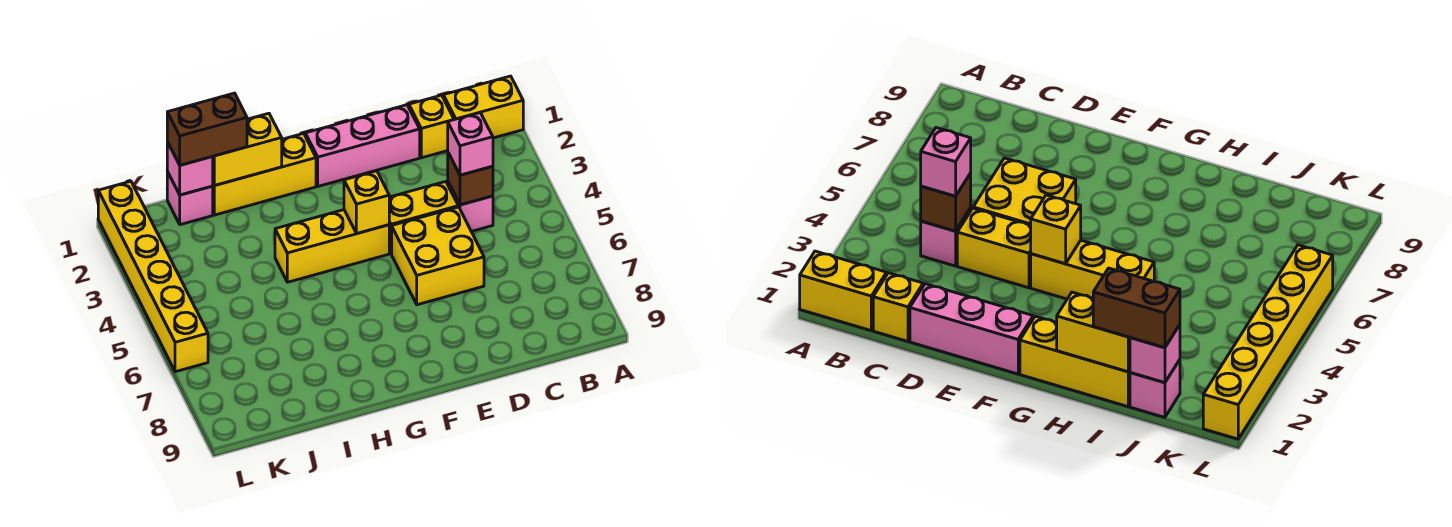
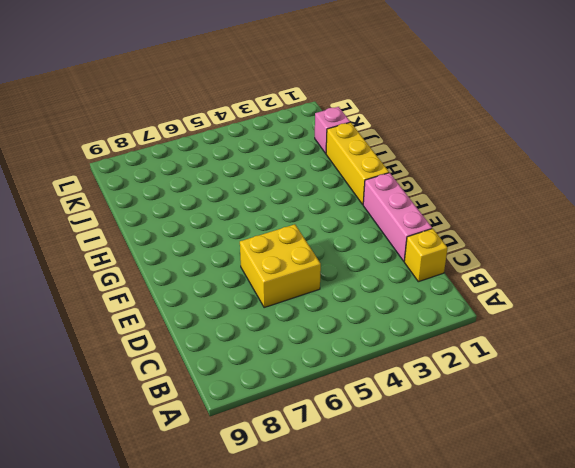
none -> yellow brick A1:B1 level 1
none -> pink brick C4 level 1
none -> yellow brick D4:E4 level 1

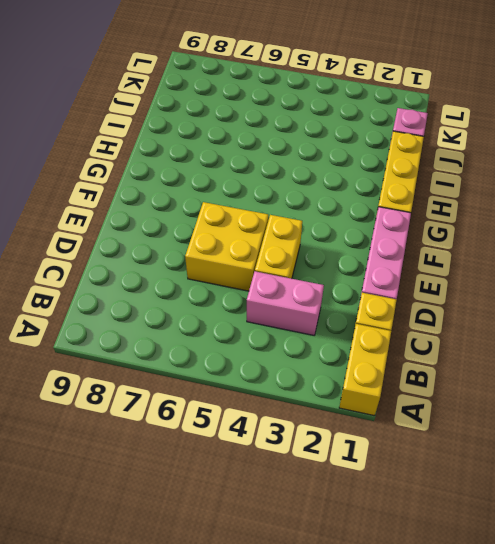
pink brick C3:C4 level 1 -> pink brick C4 level 1
none -> yellow brick F4:H4 level 1
none -> yellow brick L1:L6 level 1
none -> brown brick C4 level 2

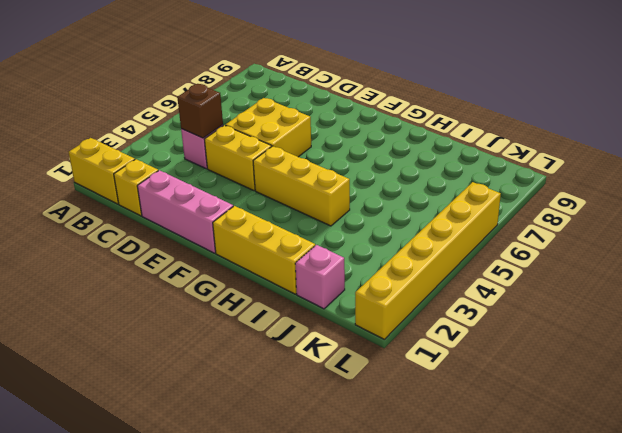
none -> yellow brick F4 level 2
none -> yellow brick H1:I1 level 2
none -> pink brick J1 level 2

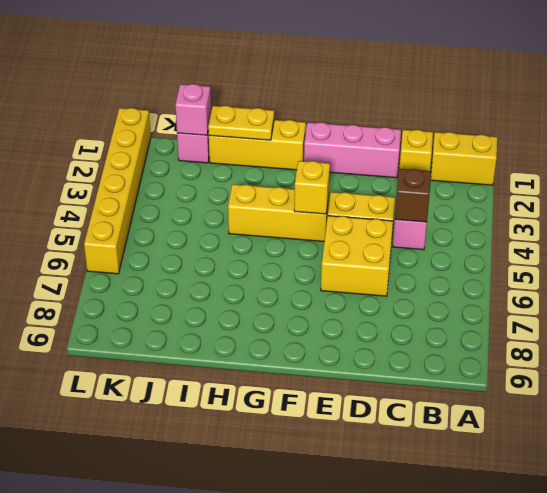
yellow plate H1:I1 level 2 -> yellow brick H1:I1 level 2
none -> pink brick C4 level 3
none -> brown brick I1:J1 level 3

